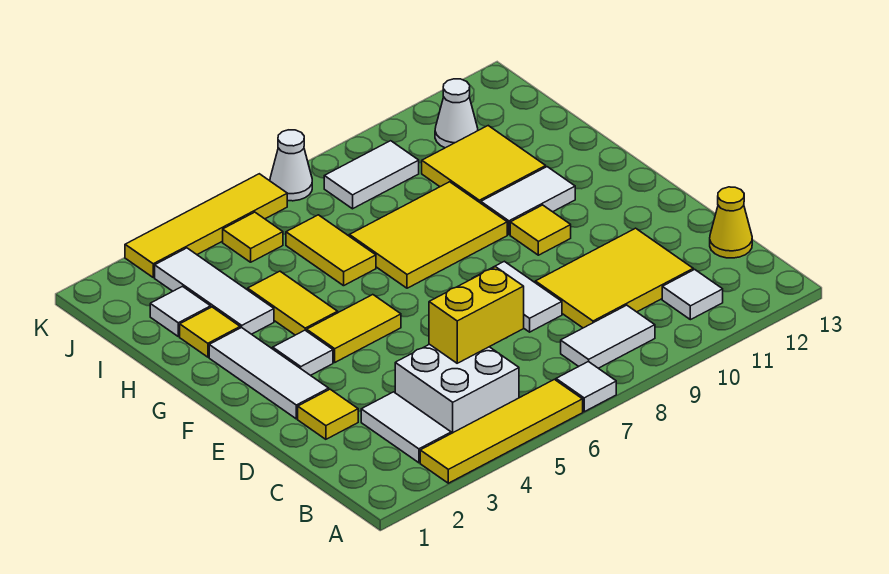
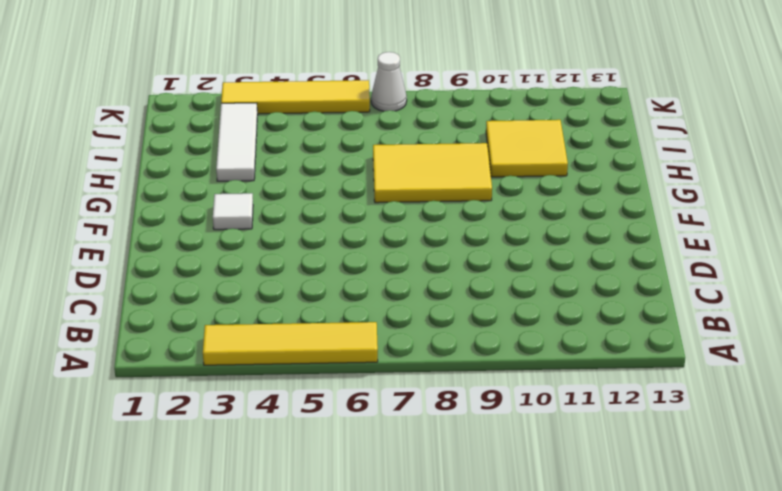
none -> white tile A7 level 1
none -> white tile B3:C3 level 1
none -> white brick B4:C5 level 1

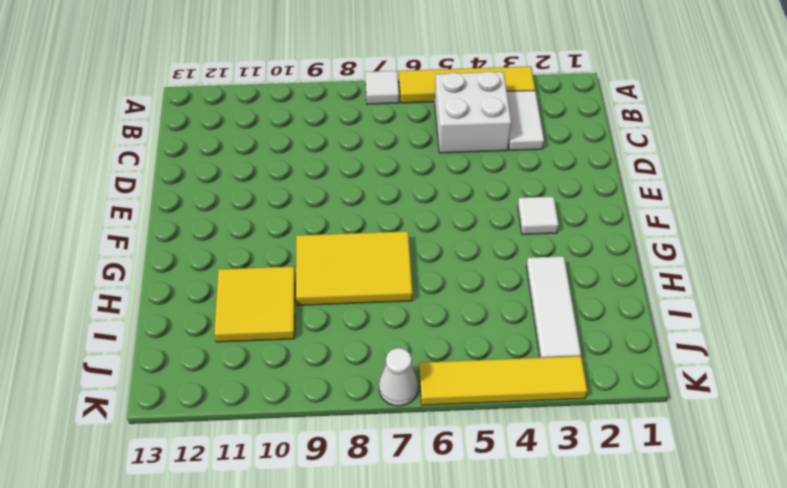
none -> white tile B8:B9 level 1
none -> white tile B11 level 1
none -> yellow tile C9:D11 level 1

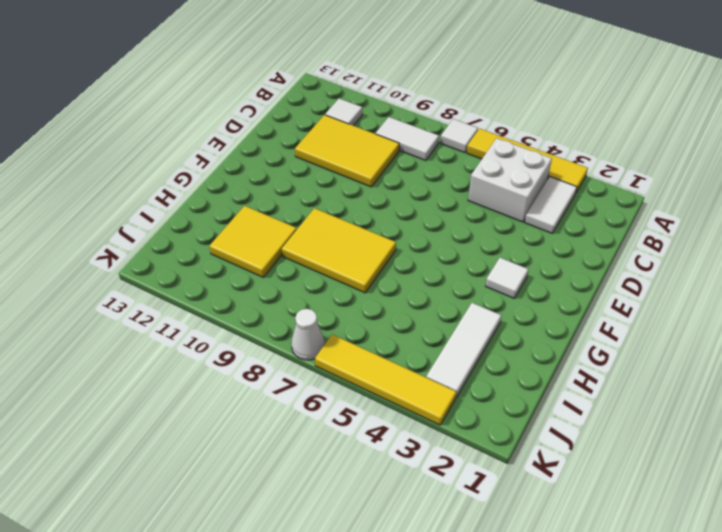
none -> yellow cone C13 level 1
none -> yellow tile D2 level 1
none -> white tile D8:E8 level 1

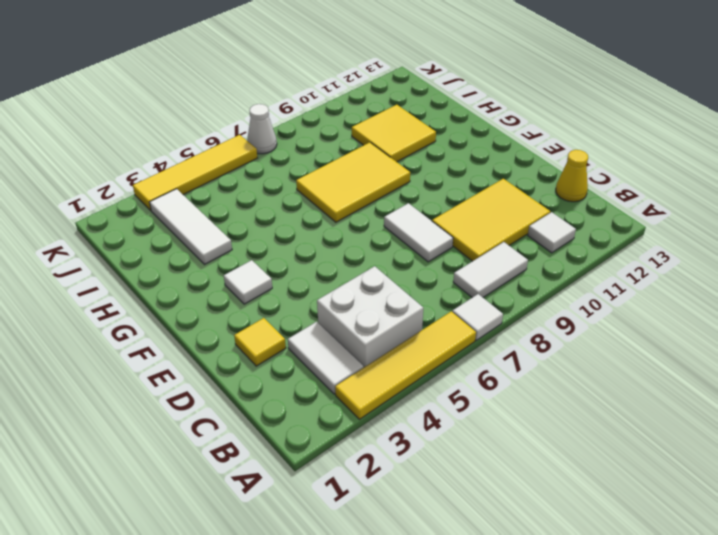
none -> white tile E2:G2 level 1
none -> yellow tile F4:F5 level 1
none -> yellow tile F10 level 1

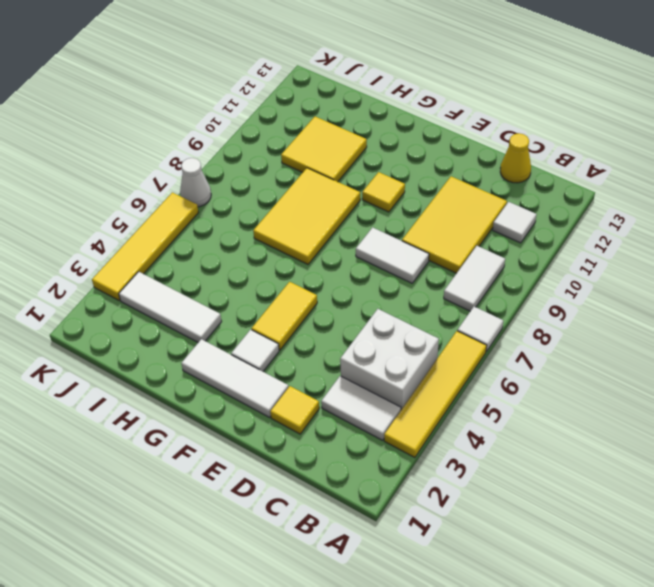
none -> yellow tile G4:H4 level 1
none -> white tile G10:G11 level 1
none -> yellow tile H2 level 1

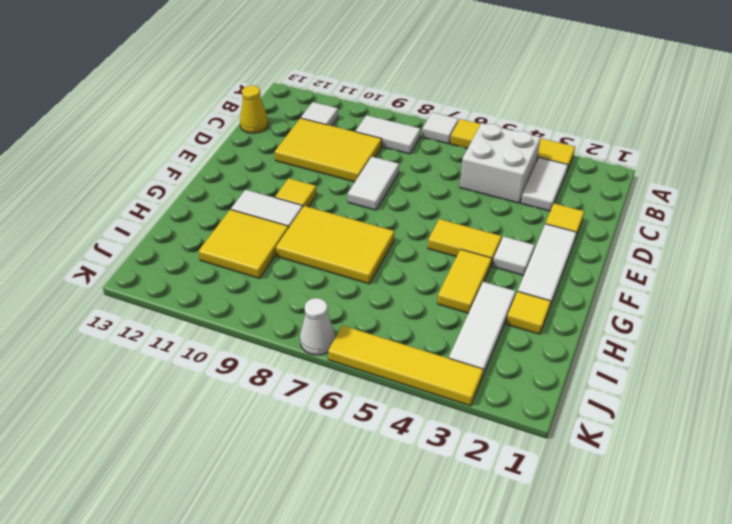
none -> yellow tile H6:I6 level 1
none -> white tile I2 level 1
none -> yellow tile J5 level 1

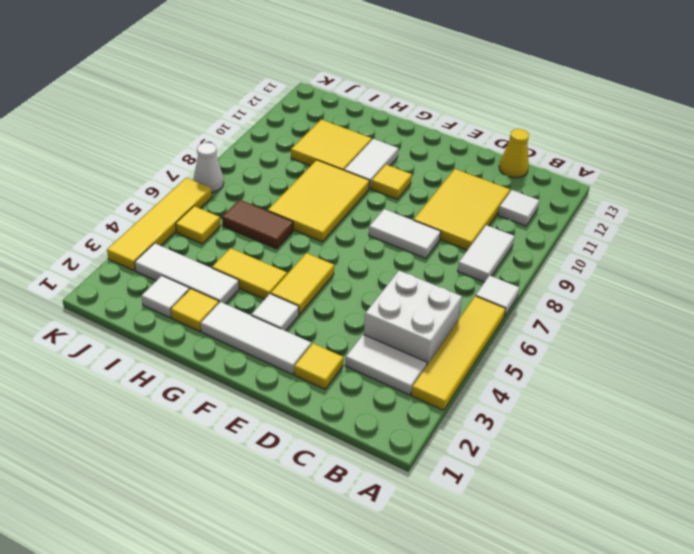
brown tile H6:I6 level 1 -> yellow tile H6:I6 level 1
none -> white tile J8:J9 level 1
none -> white cone J11 level 1
none -> yellow brick C5:C6 level 2

